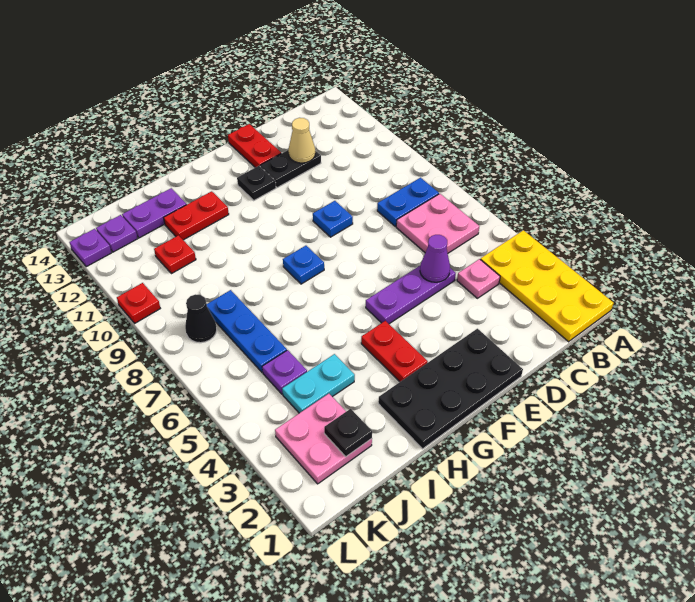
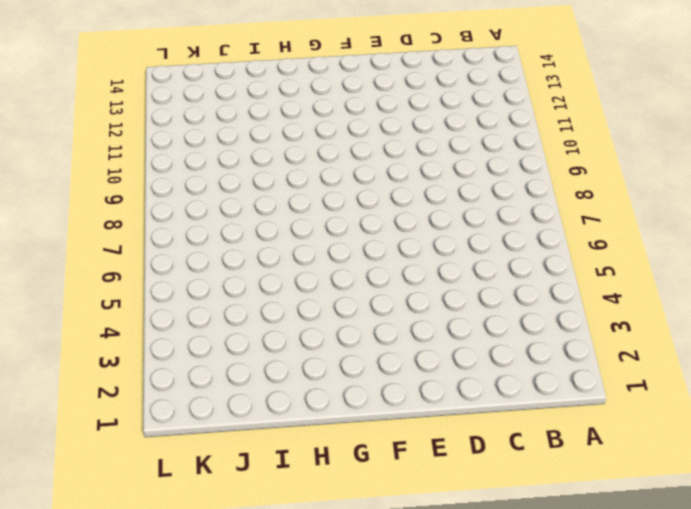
none -> yellow plate A1:B4 level 1
none -> pink plate B6:C7 level 1
none -> blue plate B8:C8 level 1

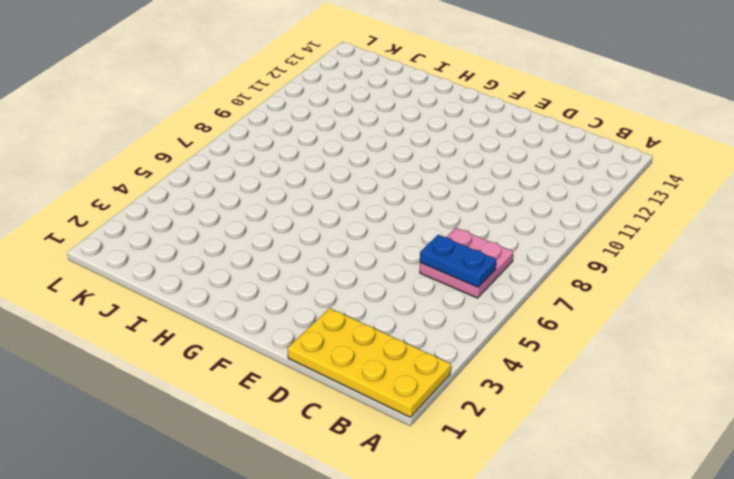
yellow plate A1:D2 level 1 -> yellow plate A1:B4 level 1
blue plate B6:C6 level 2 -> blue plate B8:C8 level 1
none -> pink plate C4 level 1
none -> purple plate D5:F5 level 1
none -> black plate D12:E12 level 1

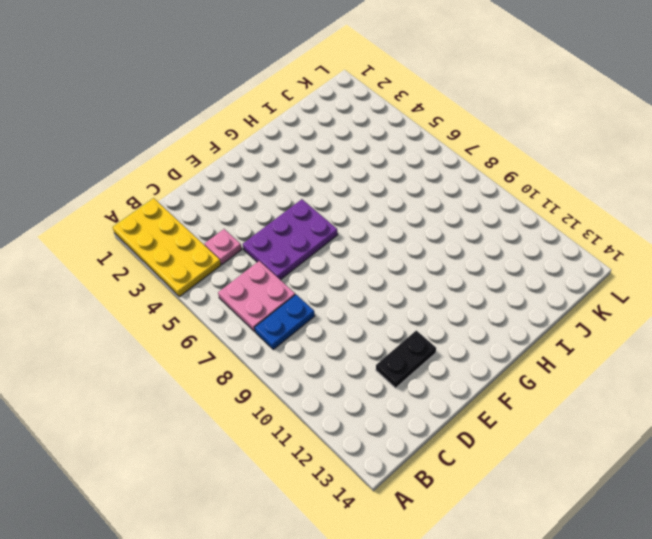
purple plate D5:F6 level 1 -> purple plate D5:F5 level 1
none -> black plate E1:H2 level 1
none -> blue plate E9 level 1
none -> red plate E13:E14 level 1

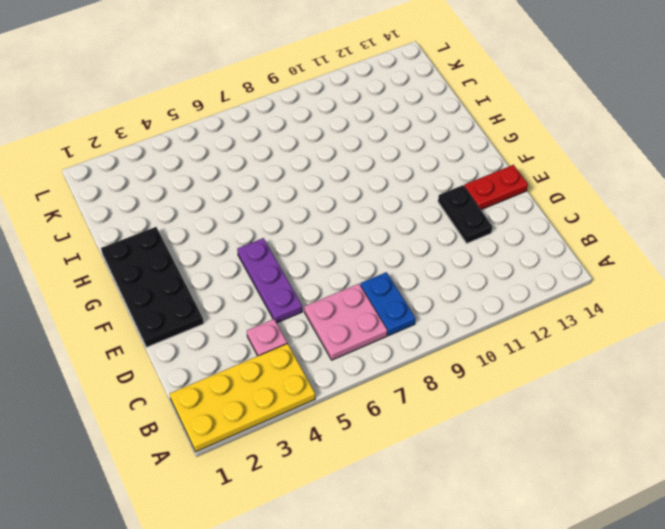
none -> blue plate E9 level 1
none -> black plate F12 level 1
none -> red plate G3:G4 level 1

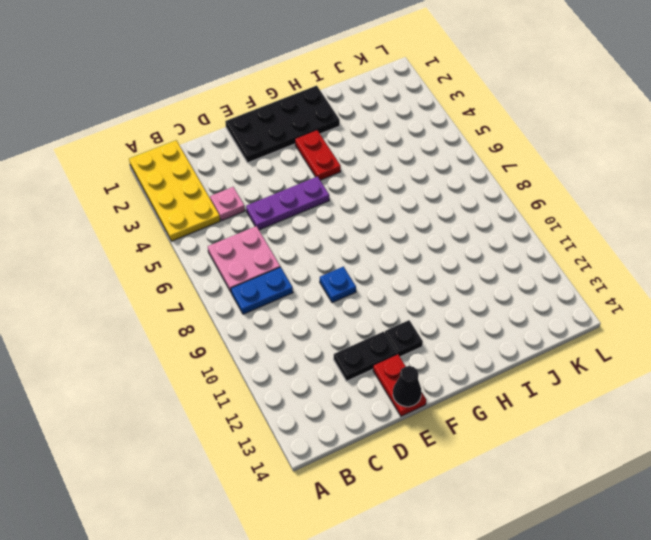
black cone E14 level 2 -> black cone K8 level 1
none -> blue plate G8 level 1
none -> red plate H12:I12 level 1
none -> cyan plate I4:J4 level 1

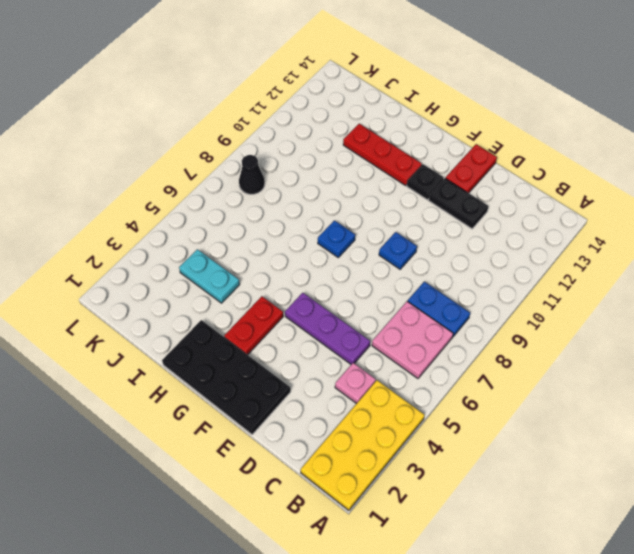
red plate G12:I12 level 1 -> red plate H12:I12 level 1
none -> purple plate I13:J13 level 1
none -> pink plate J2:K3 level 1
none -> purple plate J5 level 1

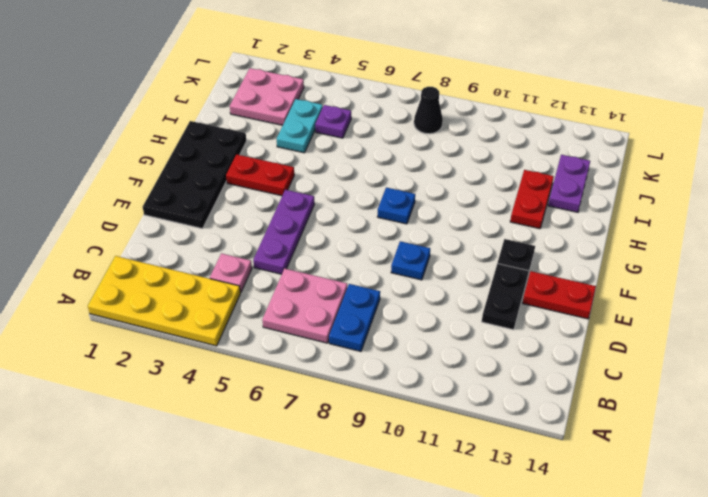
none -> blue plate J6:J8 level 1
none -> red plate J11 level 1
none -> purple plate K13 level 1

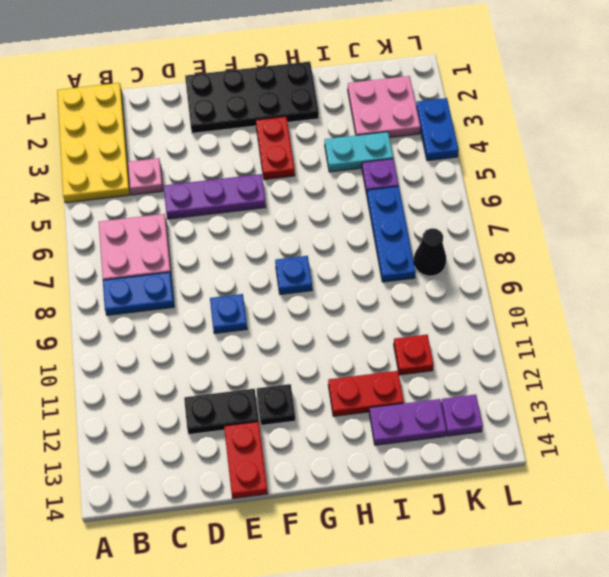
blue plate L3:L4 level 1 -> none
none -> red plate L10 level 1
none -> purple plate L13 level 1
none -> purple cone D5 level 2

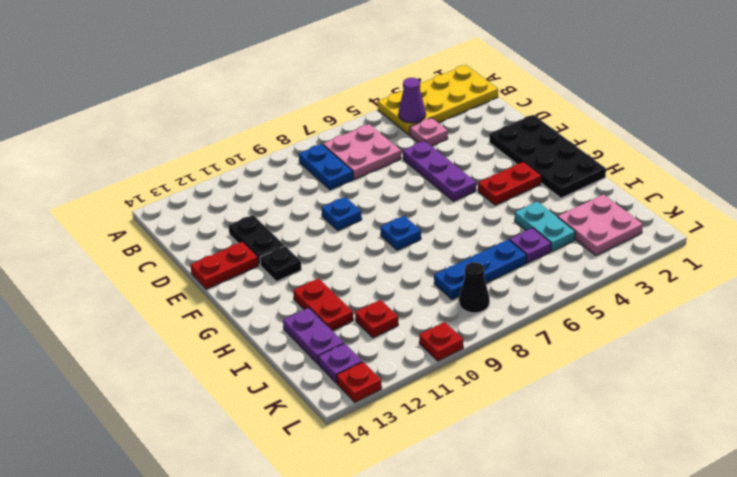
purple cone B4 level 2 -> purple cone D5 level 2
red plate L13 level 1 -> purple plate L13 level 1
none -> tan cone D12 level 2
none -> black plate J2 level 2

